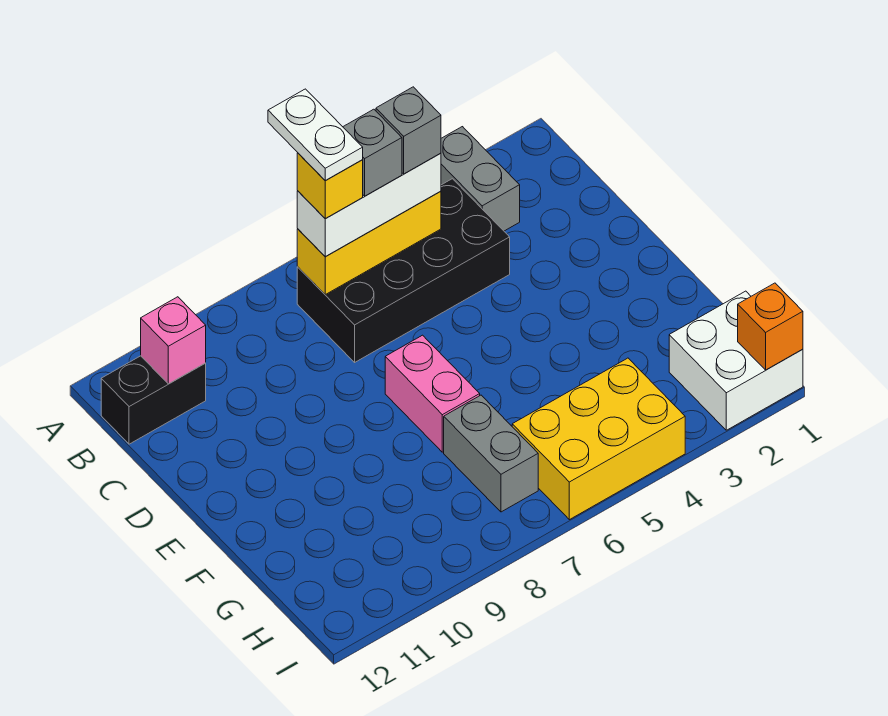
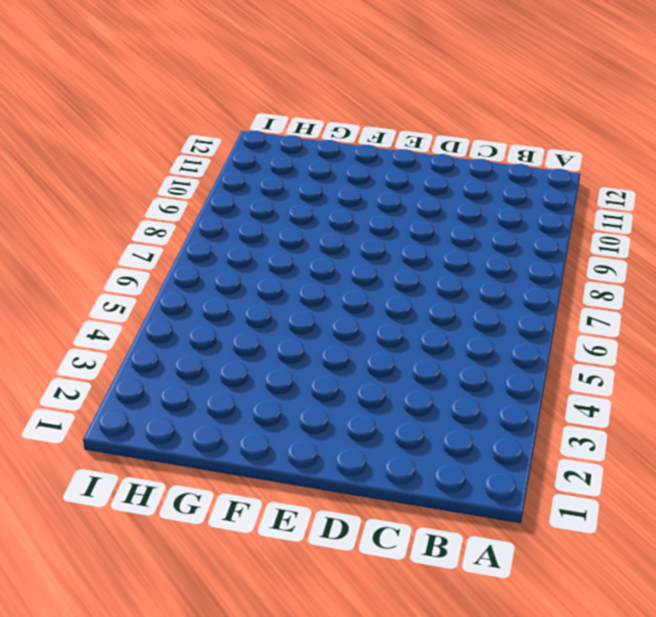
none -> grey brick A3:B3 level 1
none -> black brick B4:C7 level 1
none -> black brick B11:B12 level 1

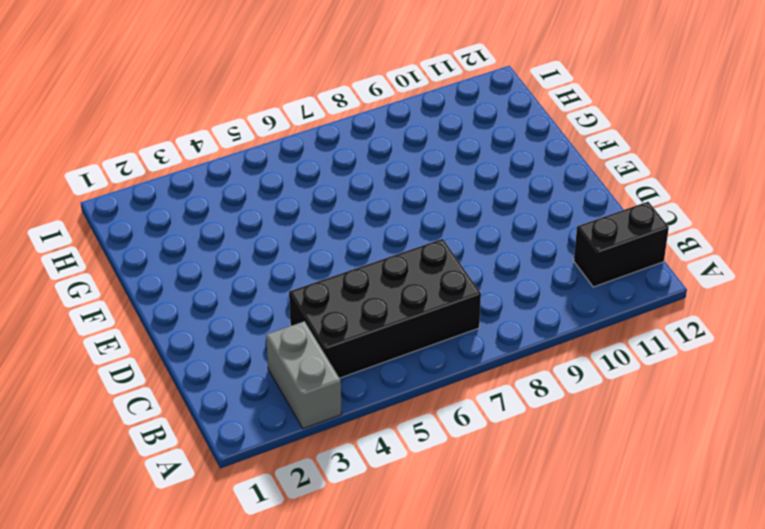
none -> pink brick E7:F7 level 1
none -> grey brick G7:H7 level 1
none -> white brick H1:I2 level 1

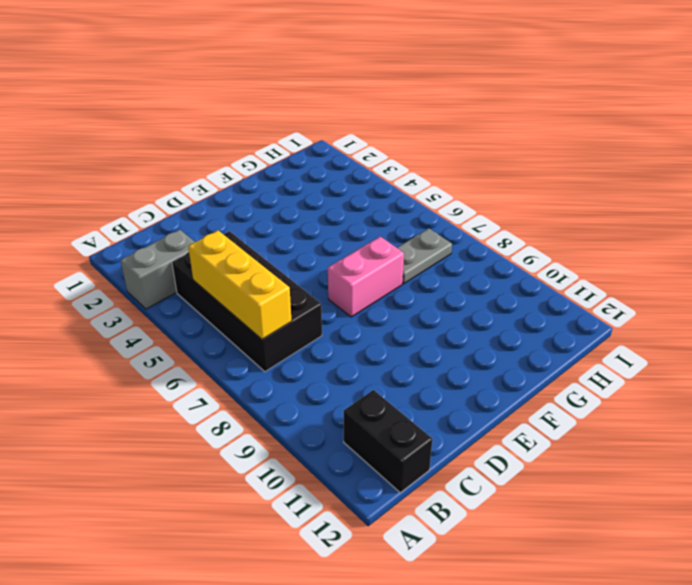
grey plate G7:H7 level 1 -> grey brick G7:H7 level 1
none -> white brick H1:I2 level 1
none -> yellow brick H4:I6 level 1
none -> pink brick B11 level 2

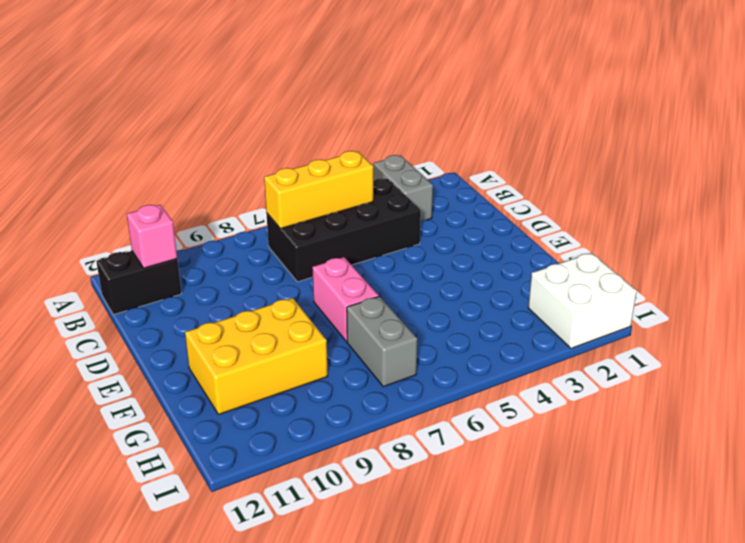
yellow brick F9:G11 level 1 -> yellow brick H4:I6 level 1
none -> orange brick I1 level 2
none -> white brick B5:B7 level 3
none -> grey brick B5 level 4

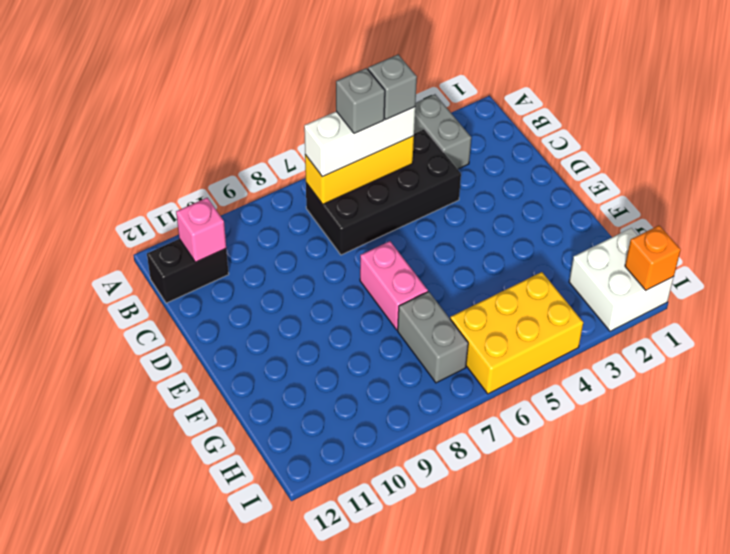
none -> yellow brick B7 level 4
none -> white plate A7:B7 level 5

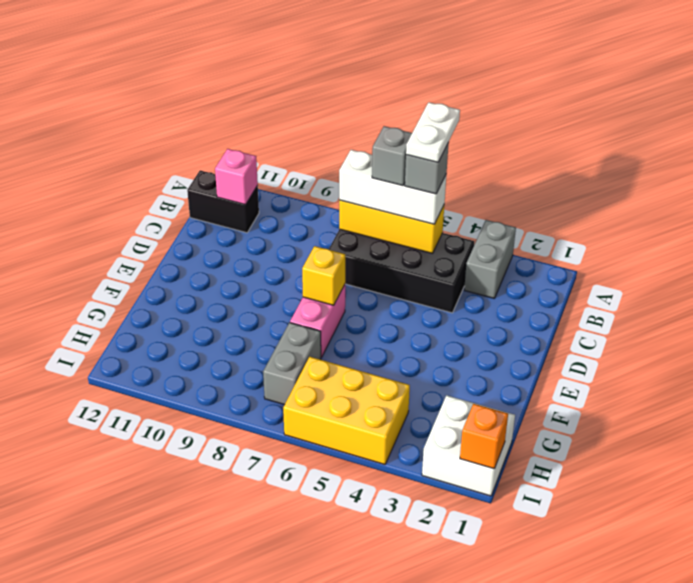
white plate A5:B5 level 5 -> white plate A7:B7 level 5
yellow brick E7 level 2 -> yellow brick B7 level 4

